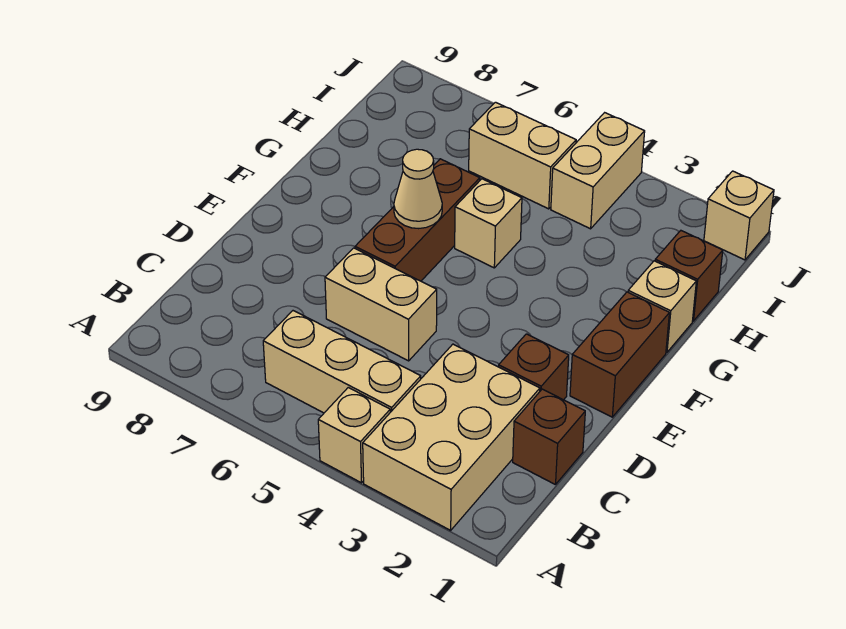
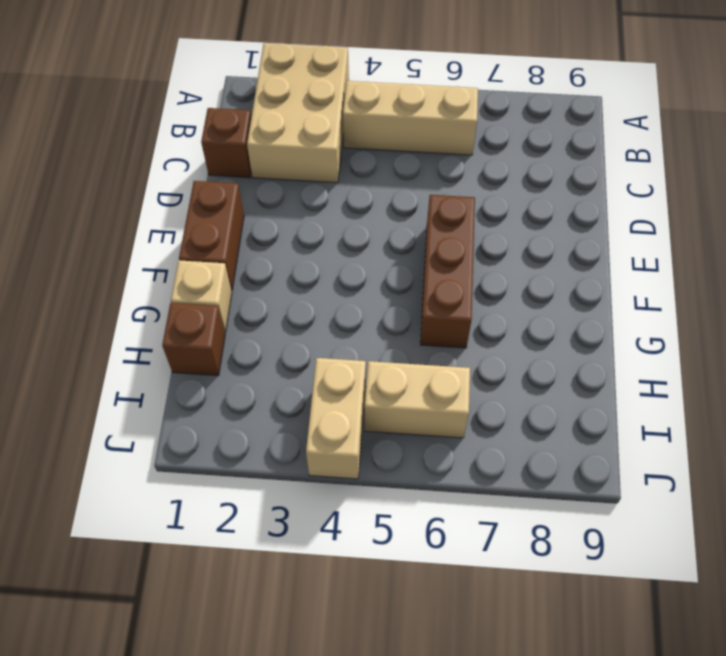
none -> tan brick A4 level 1
none -> brown brick D2 level 1
none -> tan brick D5:D6 level 1

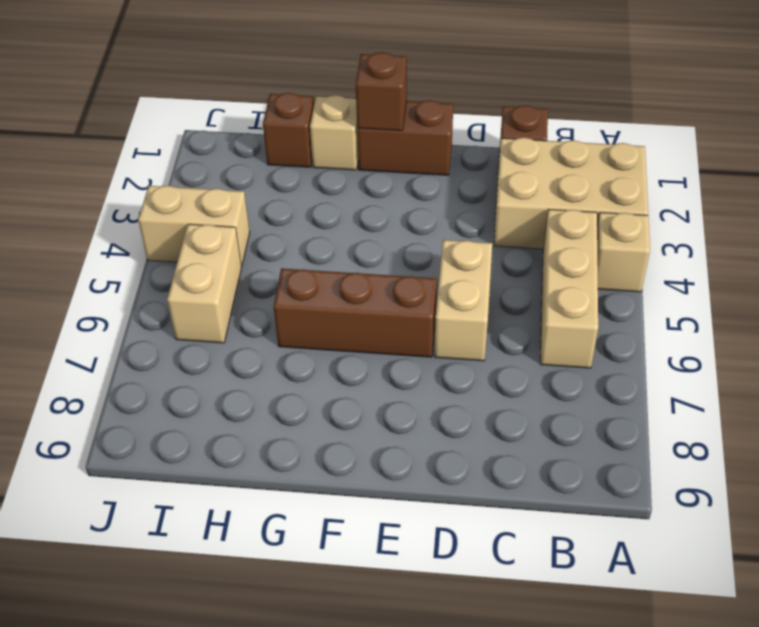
brown brick F1 level 2 -> brown brick D2 level 1
none -> tan brick G5 level 1
none -> tan brick J1 level 1
none -> tan cone F6 level 2

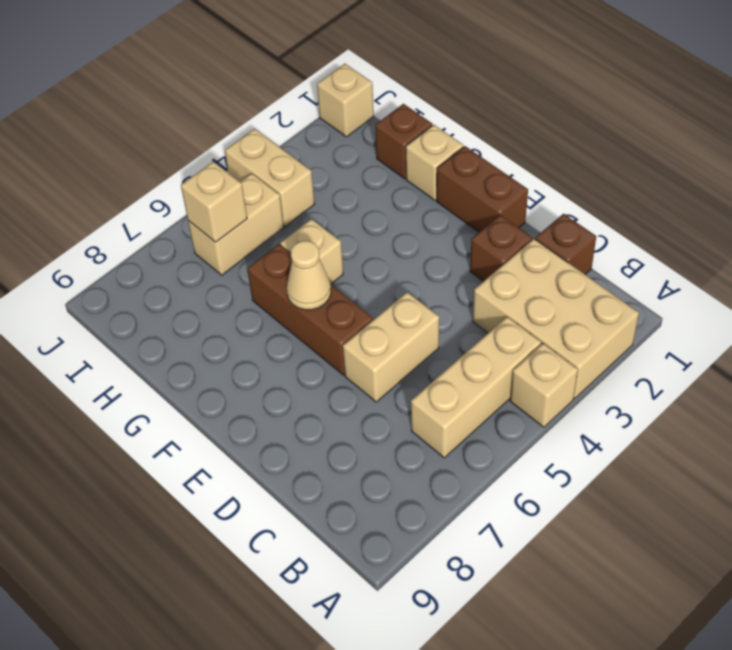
tan brick I6 level 2 -> none

